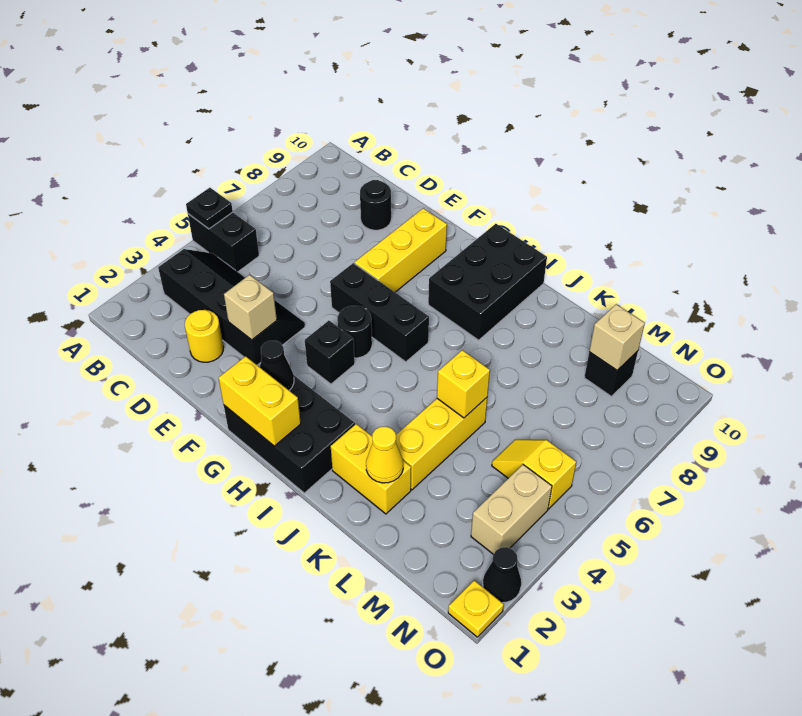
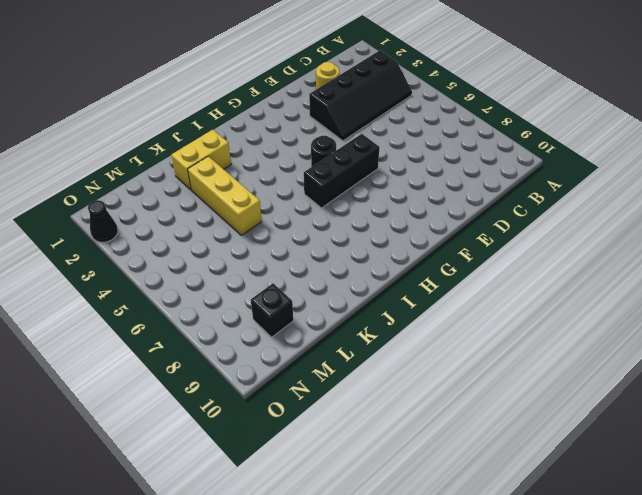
none -> black brick A5:B5 level 1
none -> black round brick D9 level 1
none -> yellow brick F7:F9 level 1

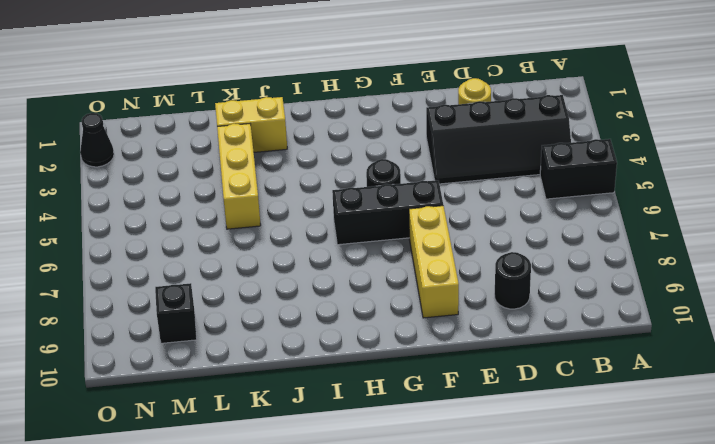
none -> black brick G1:I2 level 1
none -> black brick G4 level 1
none -> black brick H8:I10 level 1

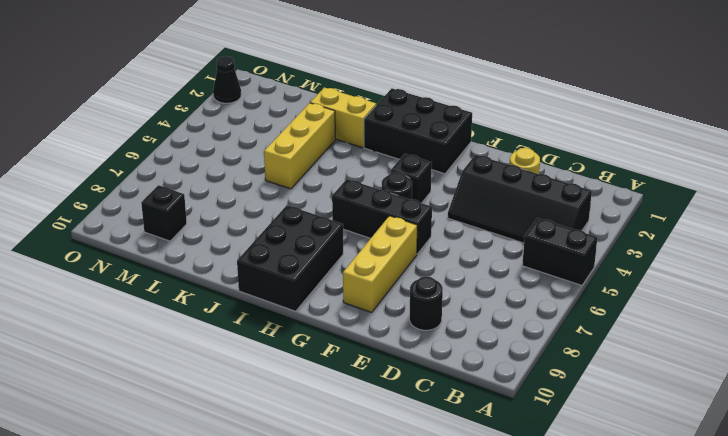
none -> yellow slope M5:N5 level 1 top N
none -> tan brick N3:N4 level 1
none -> yellow plate O1 level 1

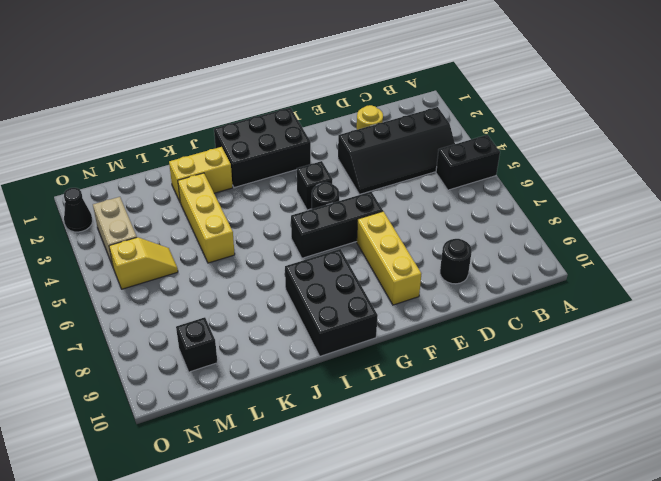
none -> yellow plate O1 level 1
none -> black plate A5 level 2
none -> tan brick E3 level 2

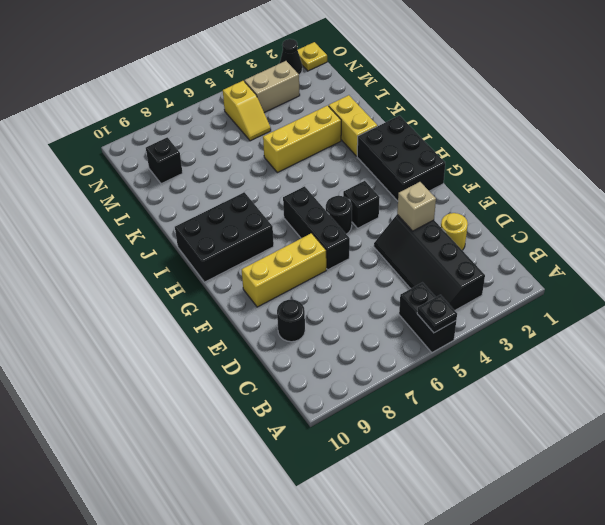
none -> yellow brick G1:H1 level 2
none -> black cone G2 level 2
none -> yellow cone K2 level 2

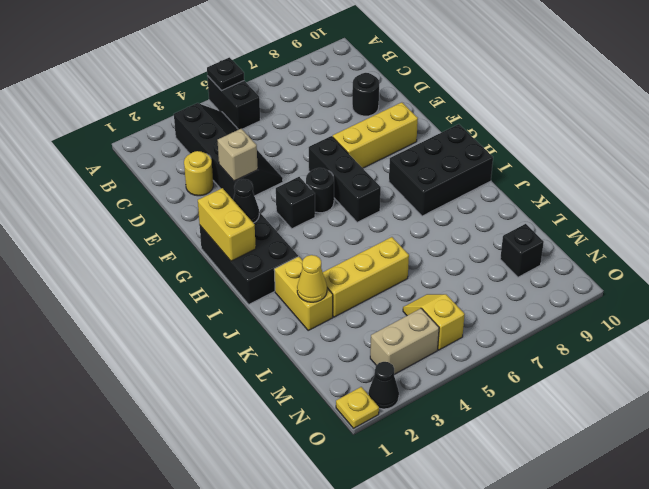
none -> yellow brick K5 level 2
none -> tan brick M9 level 2

